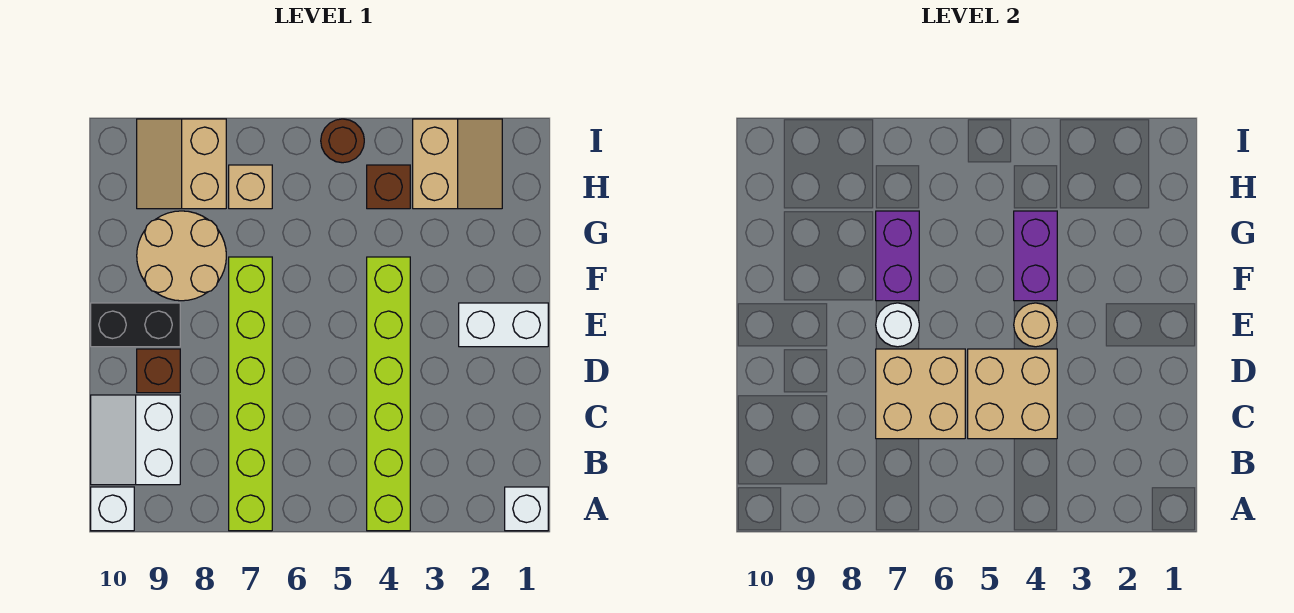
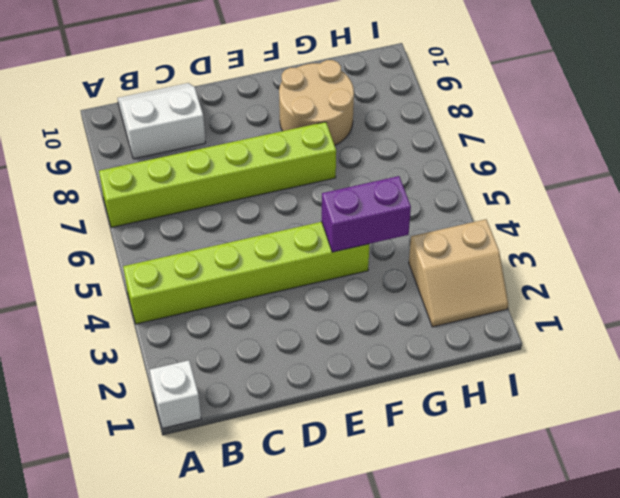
none -> white brick A10 level 1
none -> brown brick D9 level 1
none -> white brick E1:E2 level 1

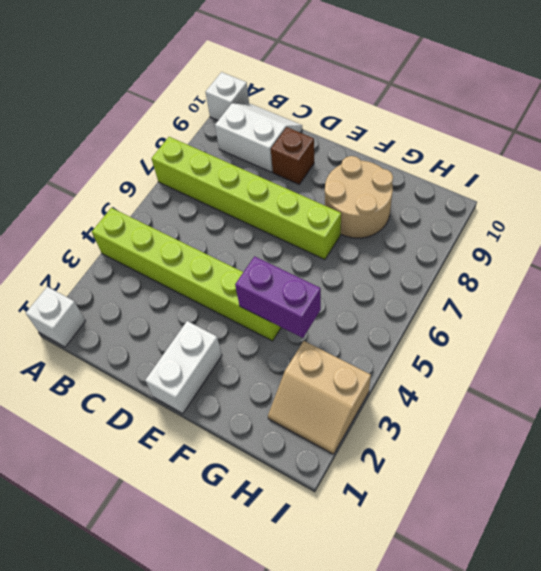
none -> black brick E9:E10 level 1
none -> brown brick H4 level 1
none -> tan brick H7 level 1

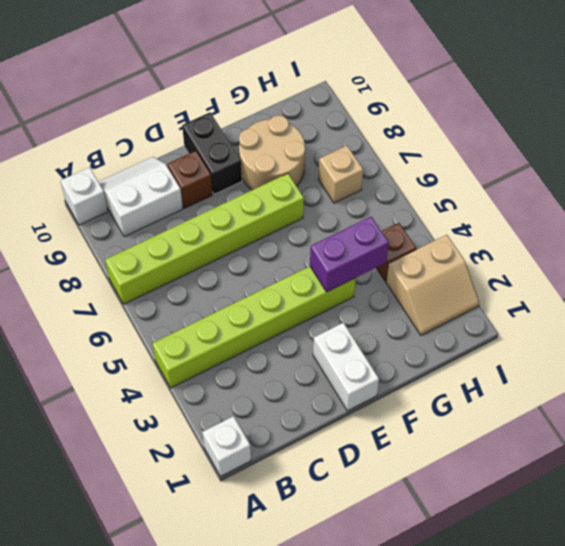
none -> tan slope H8:I9 level 1 top 8
none -> brown round brick I5 level 1
none -> tan brick C4:D5 level 2

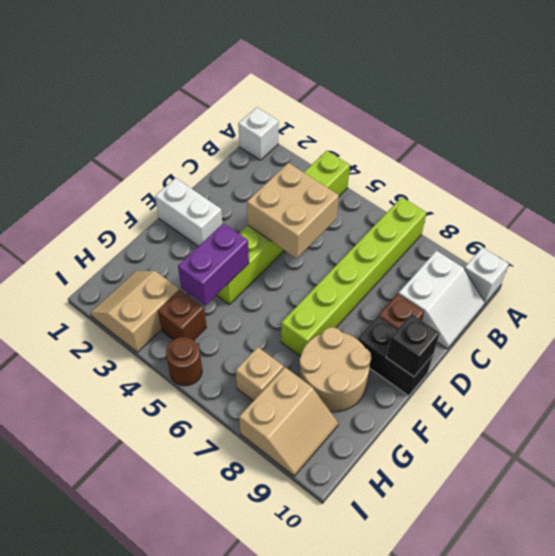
black brick E10 level 2 -> none
none -> tan brick C6:D7 level 2
none -> tan round brick E4 level 2
none -> white round brick E7 level 2

